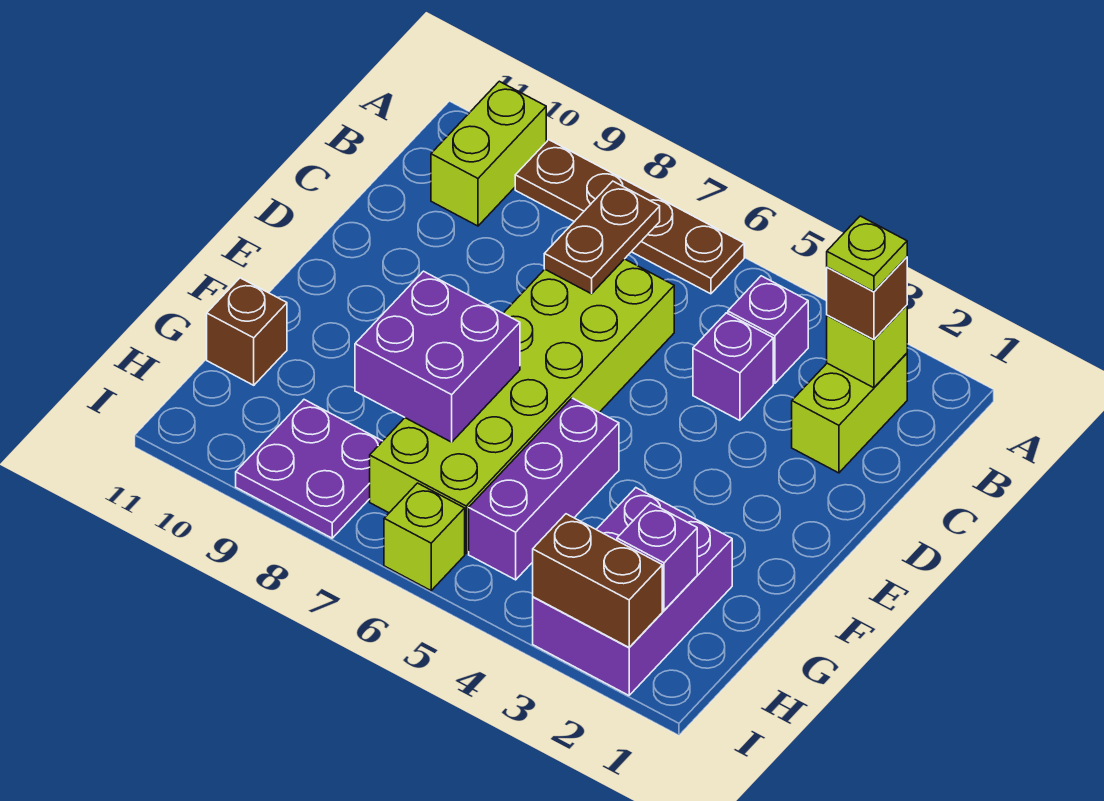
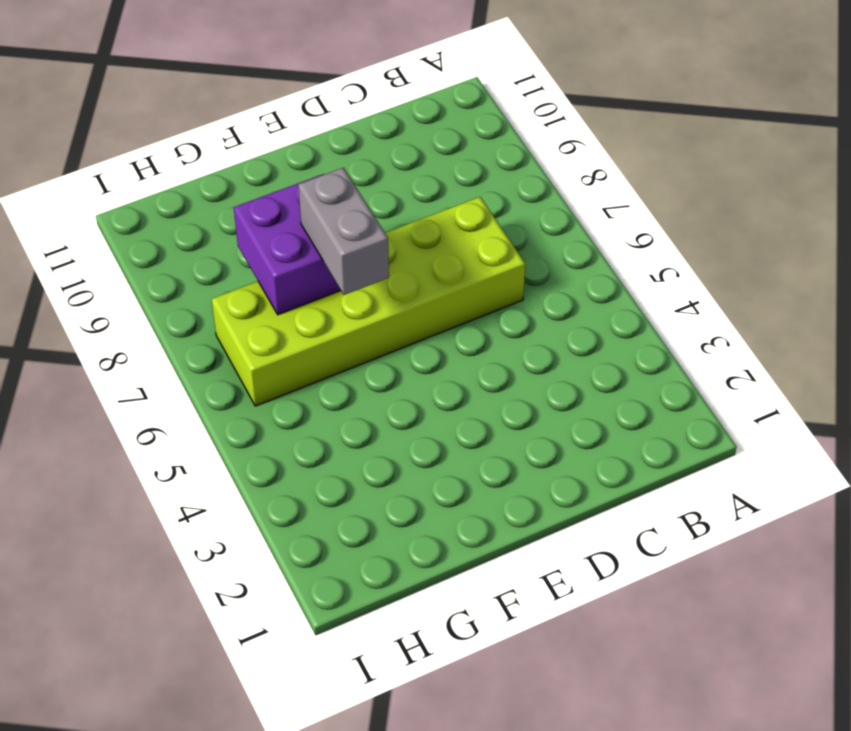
grey brick F6:F7 level 3 -> none
none -> brown plate A6:A9 level 1
none -> lime brick A10:B10 level 1
none -> lime brick B2:C2 level 1

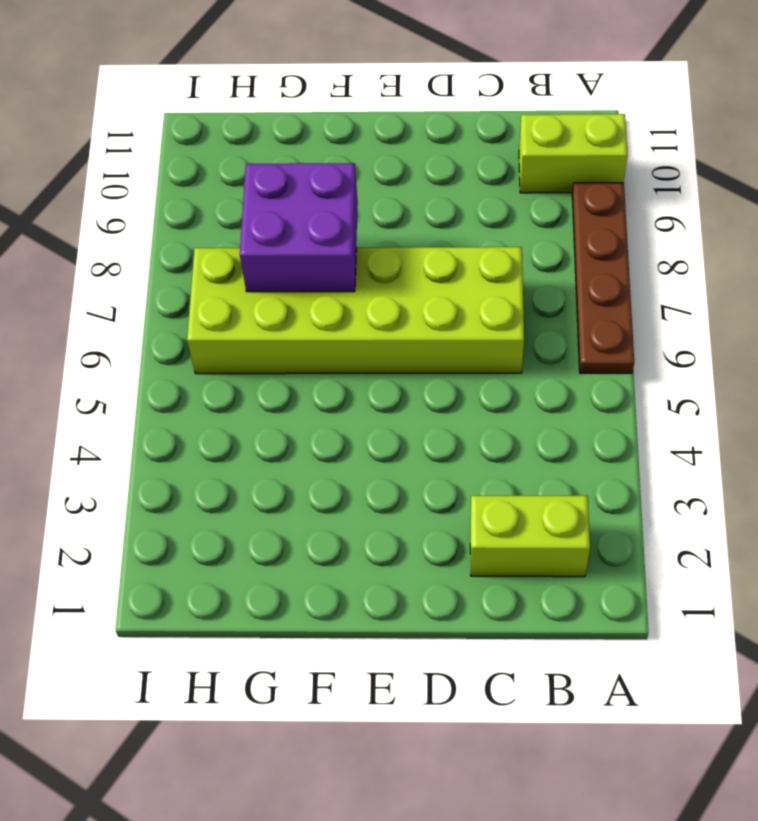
none -> purple brick B4 level 1
none -> purple brick C4 level 1
none -> purple brick F5:H5 level 1

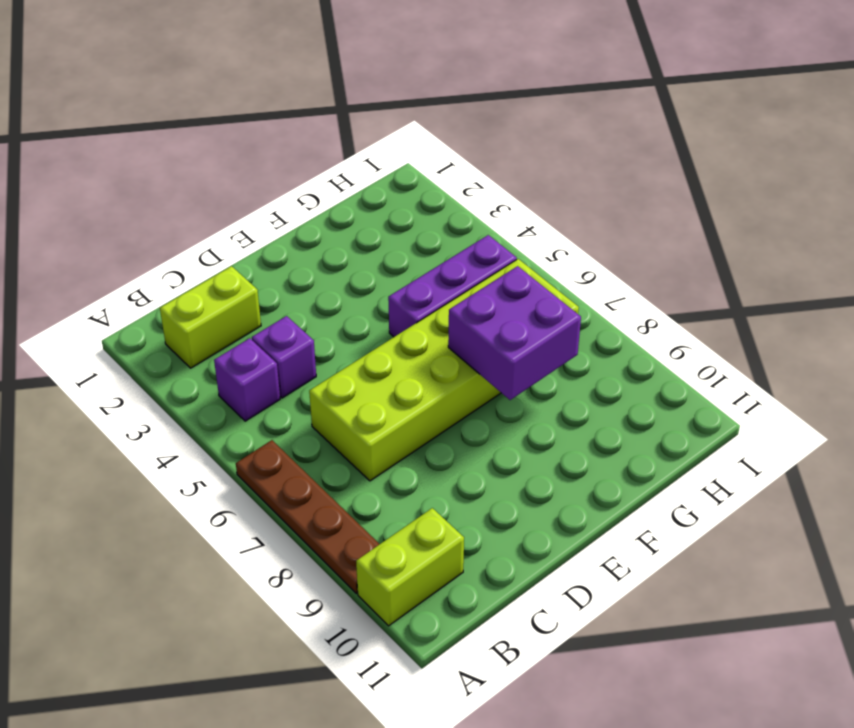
none -> purple brick G2:I3 level 1
none -> brown brick G11 level 1
none -> purple plate H8:I9 level 1

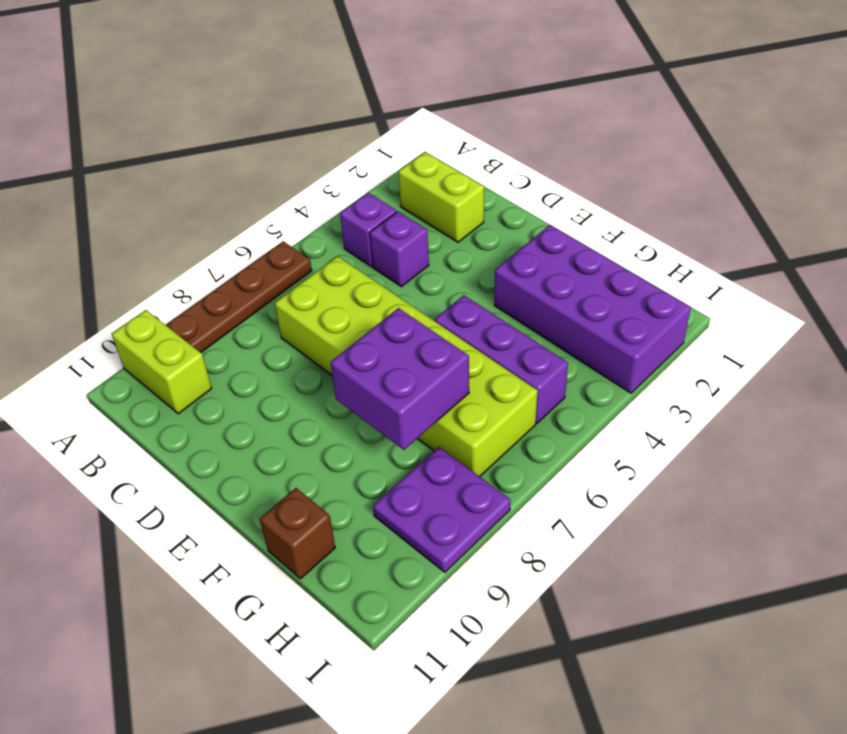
purple brick F2:I3 level 1 -> purple brick G2:I3 level 1
none -> lime brick I6 level 1
none -> lime brick B2 level 2
none -> brown plate B7:C7 level 2

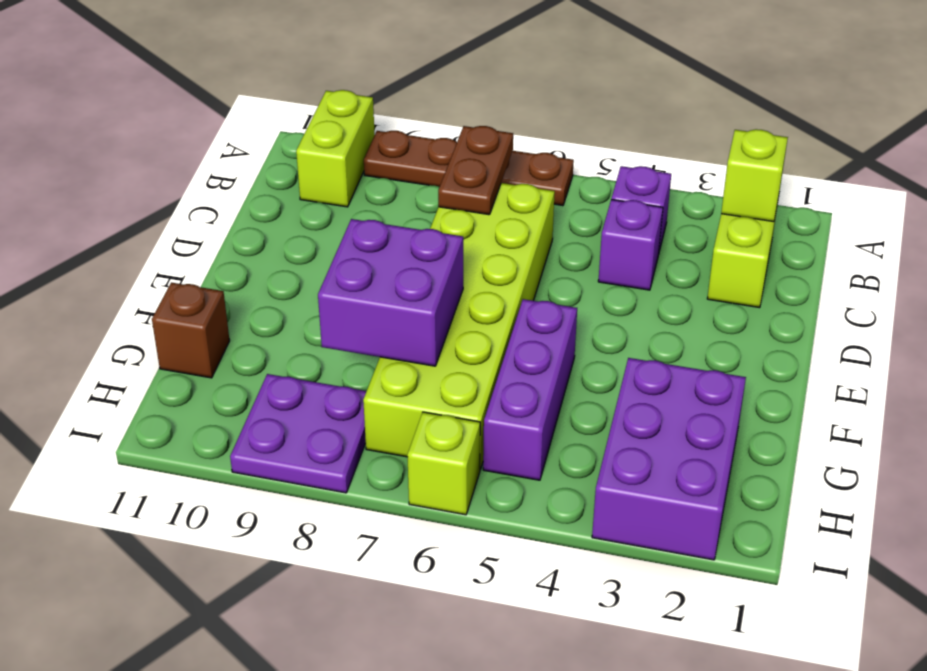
none -> purple brick H2 level 2
none -> brown brick I2:I3 level 2
none -> brown brick B2 level 3

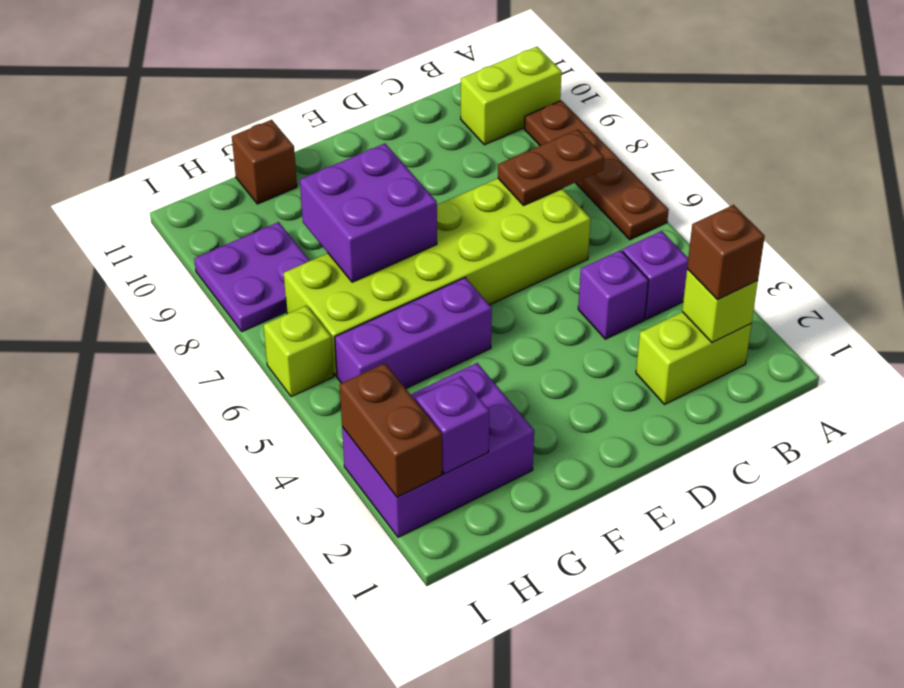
none -> lime plate B2 level 4

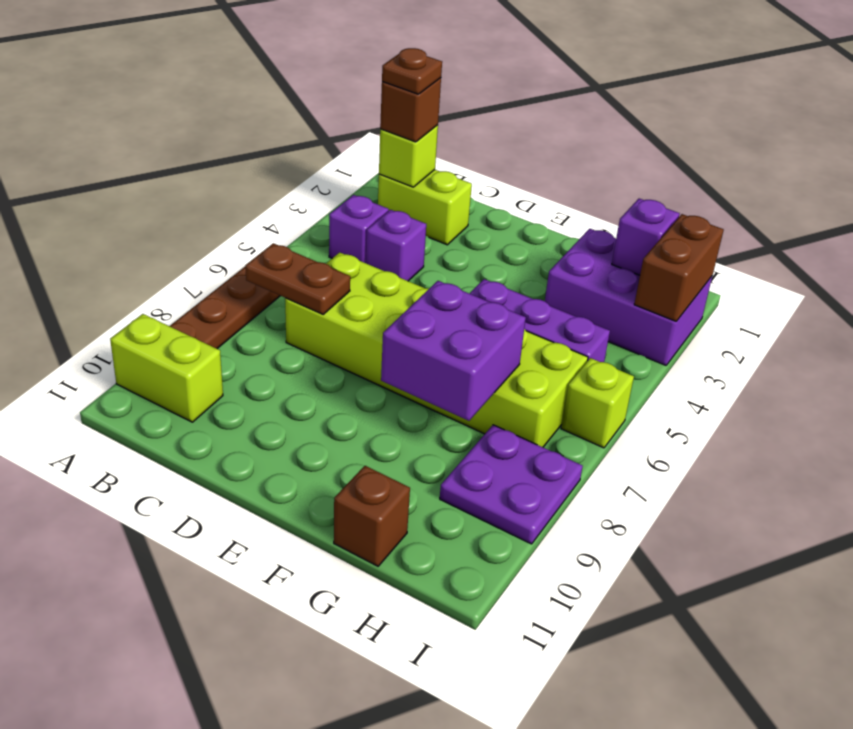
brown plate B2 level 4 -> lime plate B2 level 4

